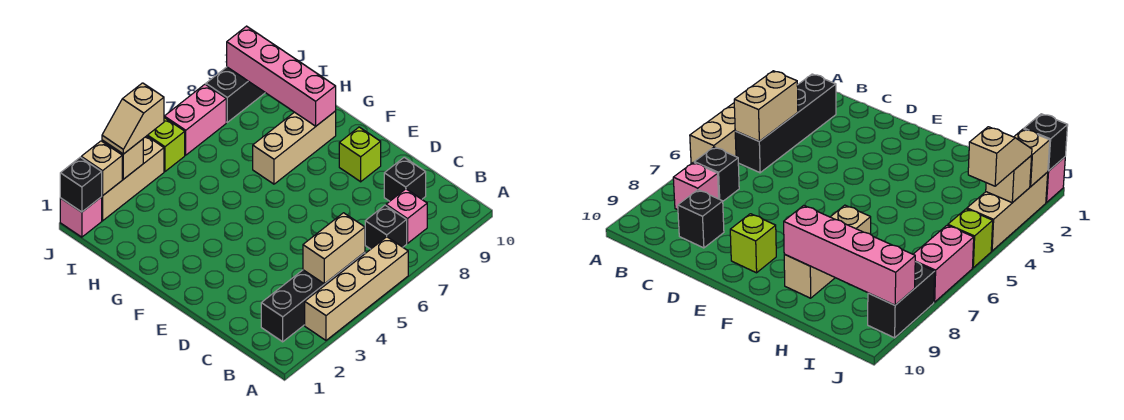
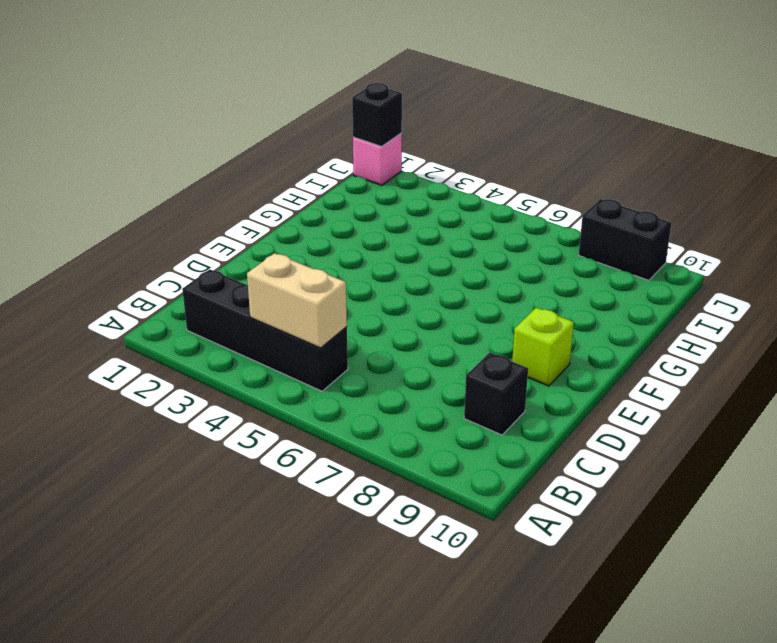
none -> tan brick A3:A6 level 1
none -> black brick B7 level 1
none -> pink brick B8 level 1

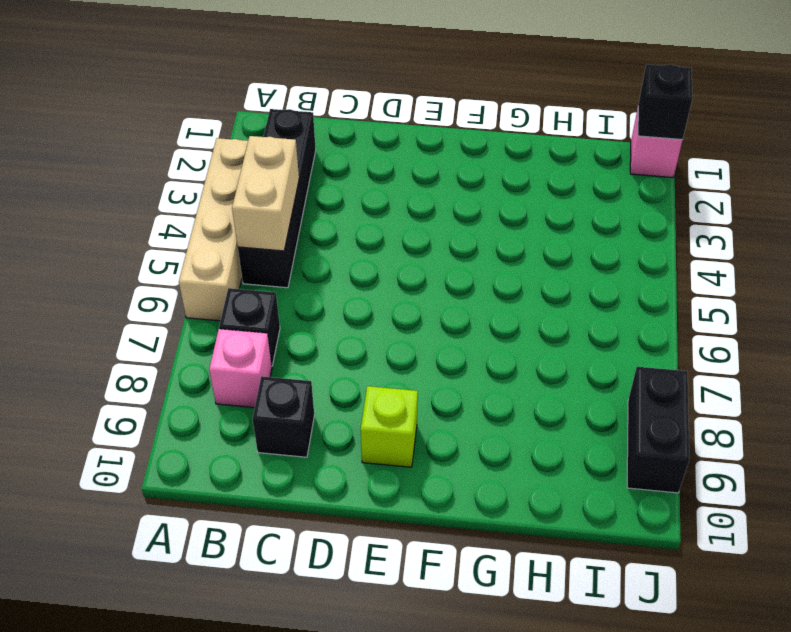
none -> tan brick G7:G9 level 1
none -> tan brick J2:J4 level 1
none -> lime brick J5 level 1

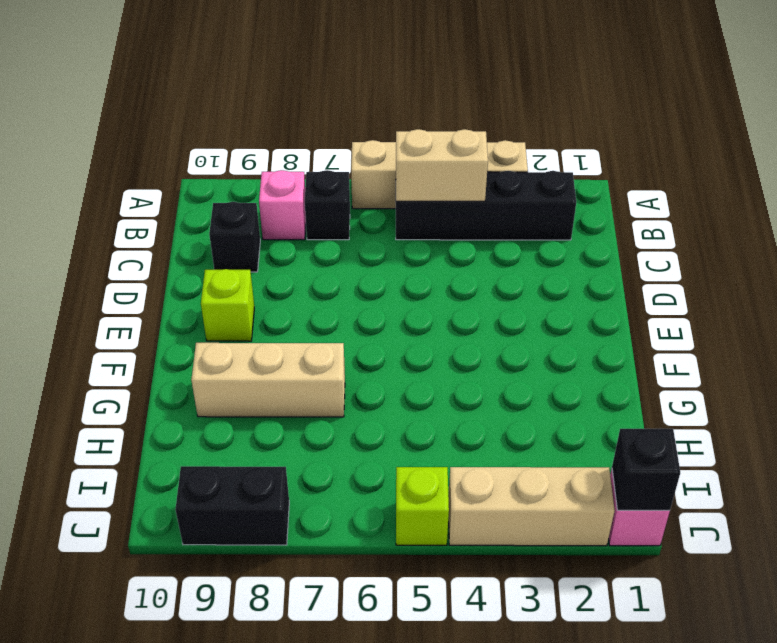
none -> pink brick J6:J7 level 1
none -> pink brick G9:J9 level 2
none -> tan brick J2 level 2

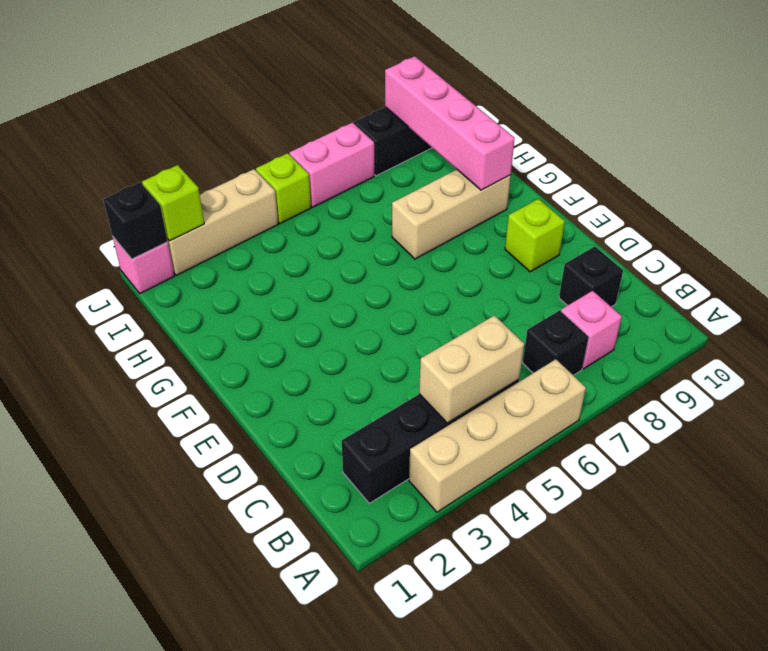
lime brick J2 level 2 -> tan brick J2 level 2
none -> tan brick J3 level 2
none -> tan slope J3:J4 level 3 top 4

